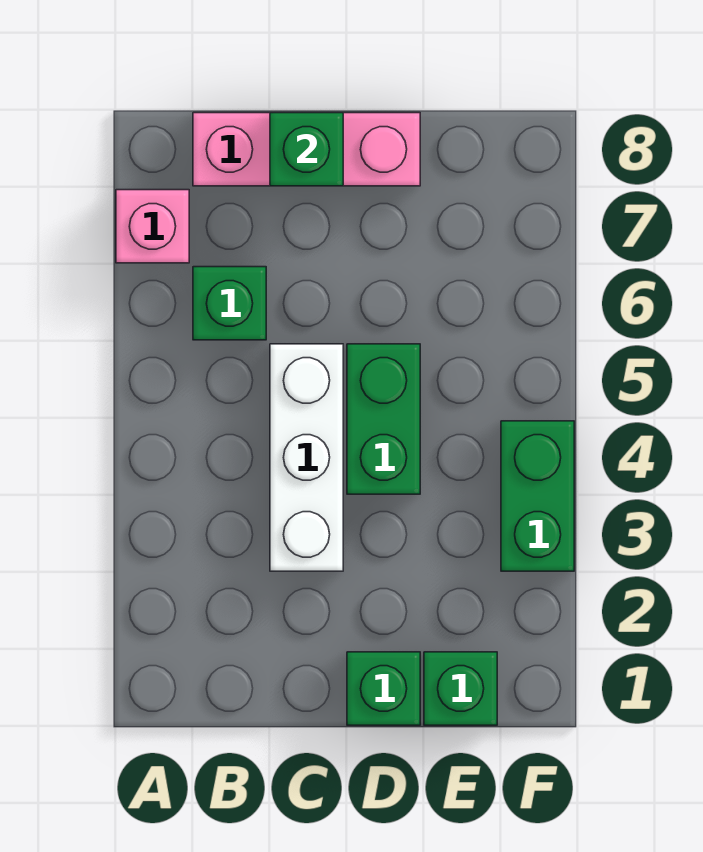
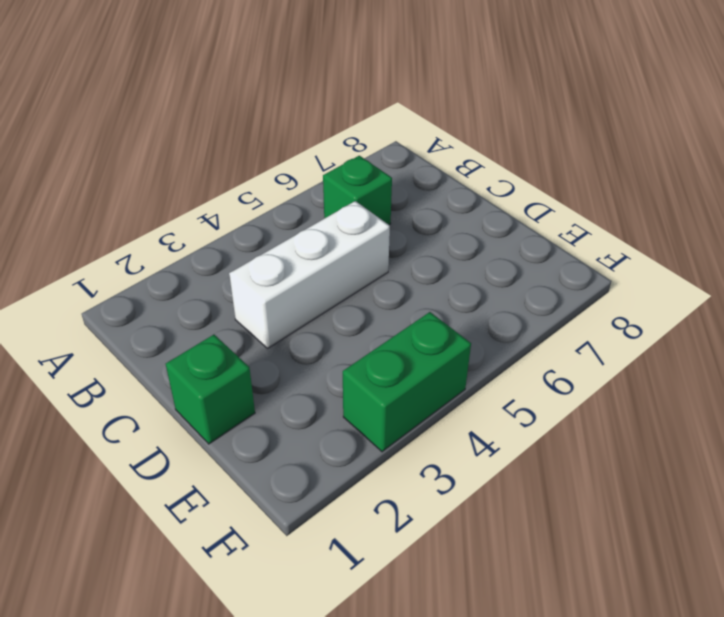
none -> pink brick A7 level 1
none -> pink brick B8:D8 level 1

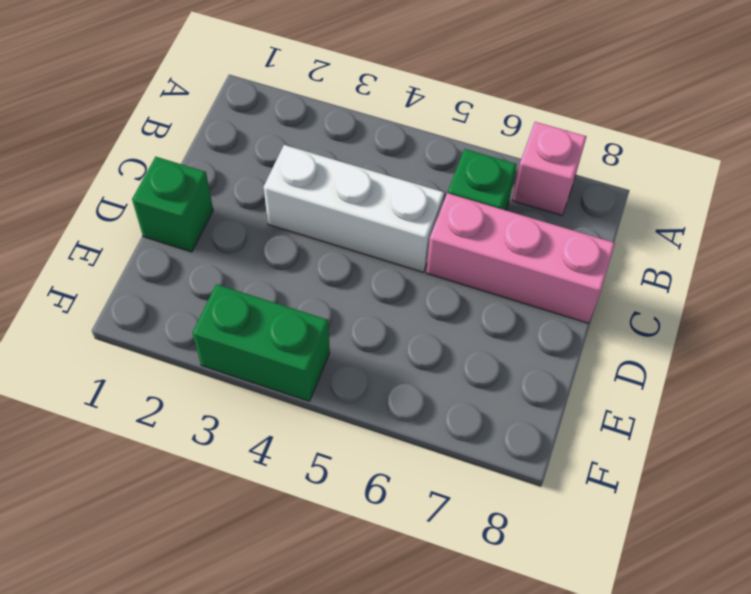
pink brick C6:C8 level 1 -> pink brick B8:D8 level 1
none -> green brick D4:D5 level 1
none -> green brick E1 level 1

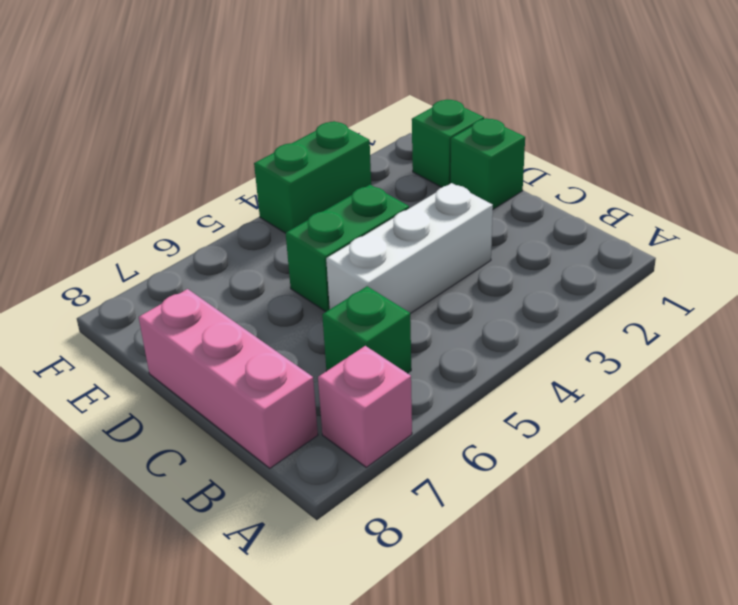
none -> green brick C8 level 2

